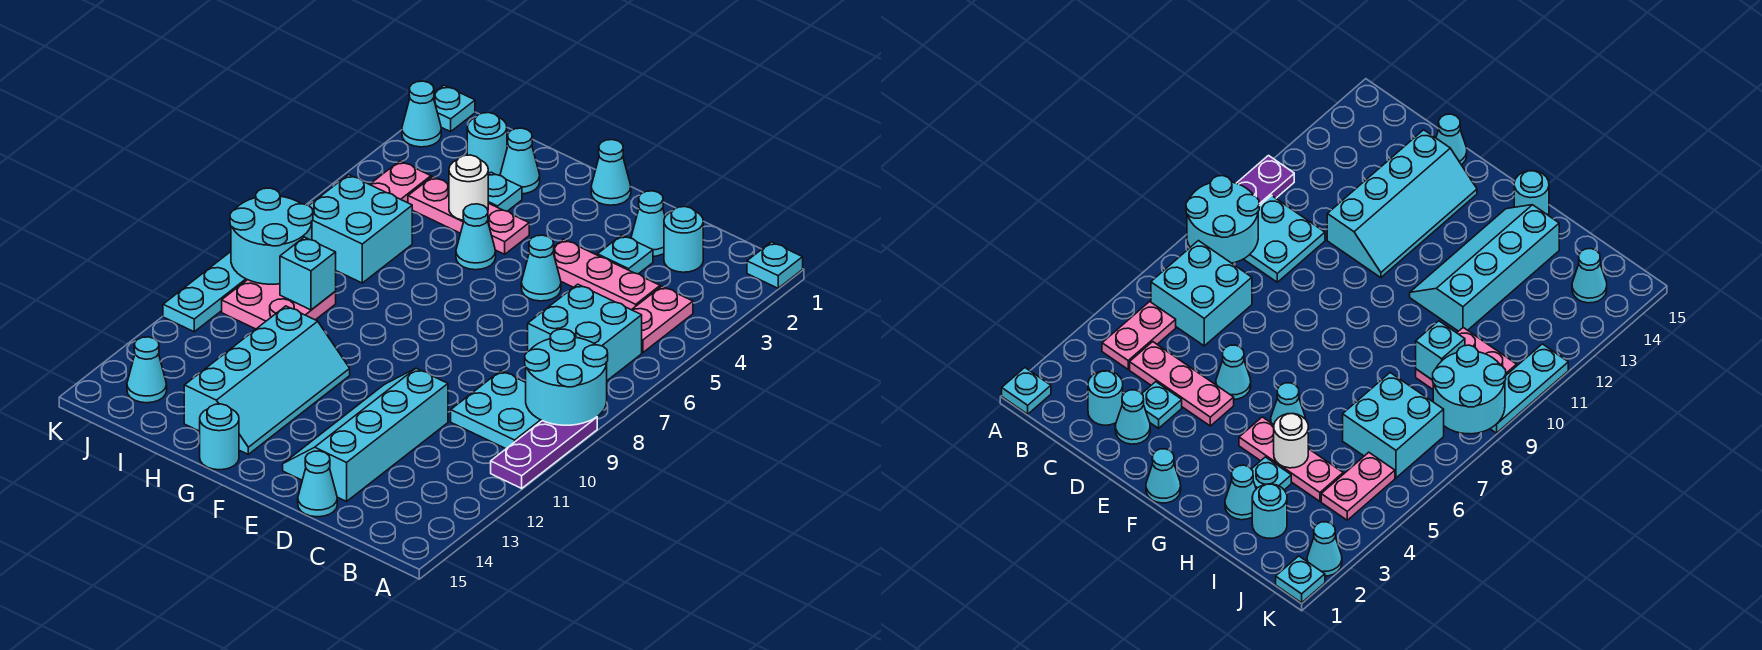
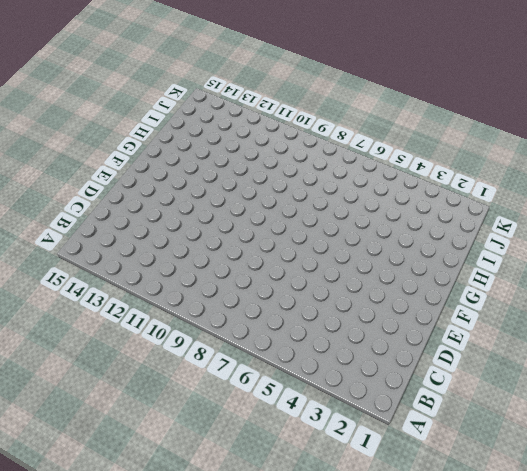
none -> cyan plate A1 level 1
none -> purple plate A9:A11 level 1
none -> pink plate B4:B5 level 1
none -> cyan brick B6:C7 level 1

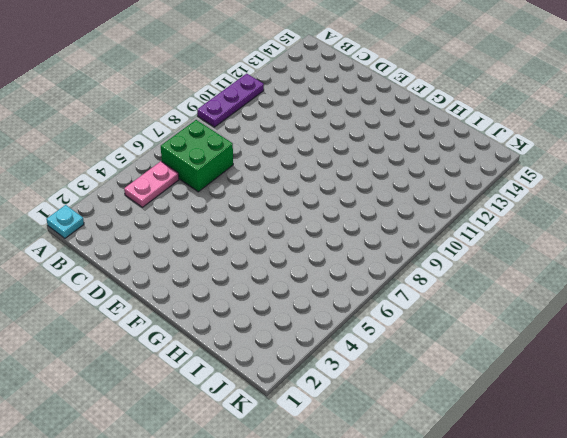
green brick B6:C7 level 1 -> cyan brick B6:C7 level 1
none -> cyan plate B9:C10 level 1
none -> cyan round brick C2 level 1
none -> pink plate C4:E4 level 1
none -> cyan cone D2 level 1

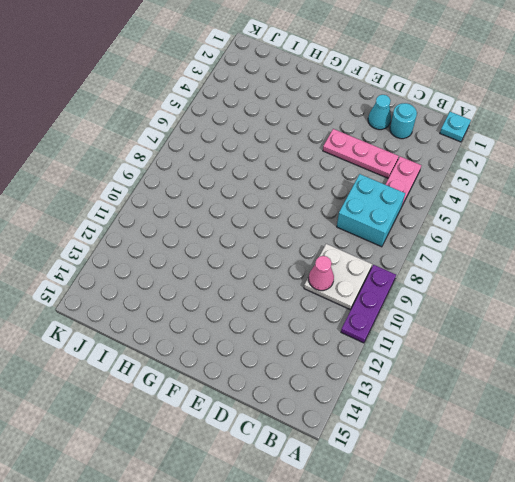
white plate B9:C10 level 1 -> cyan plate B9:C10 level 1
pink cone C10 level 2 -> none
none -> cyan plate D3 level 1
none -> cyan slope D11:E14 level 1 top D
none -> cyan cone D15 level 1
none -> cyan cone E5 level 1

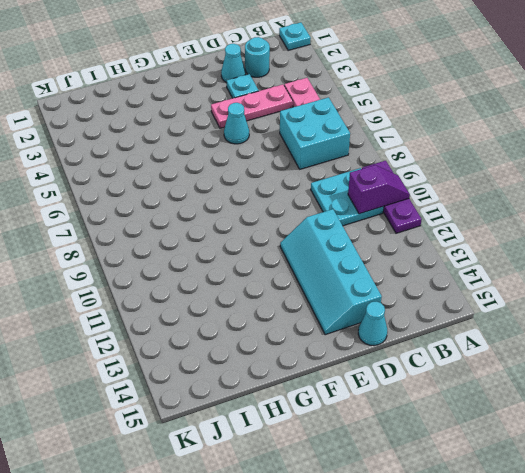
purple slope A10:B10 level 2 top B -> none
none -> cyan cone F1 level 1
none -> pink plate G4:I4 level 1
none -> cyan cone G5 level 1
none -> cyan slope G11:H14 level 1 top H

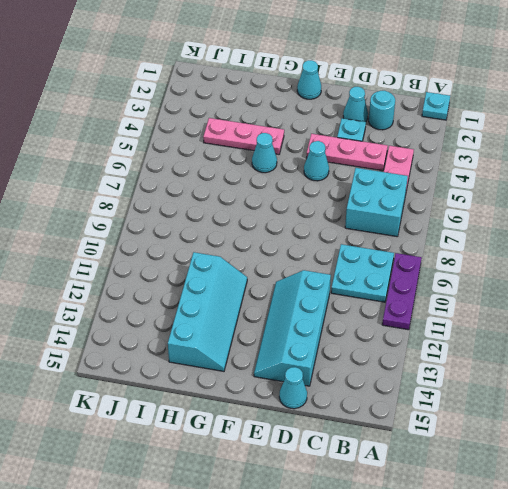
none -> cyan round brick G15 level 1
none -> cyan cone H2 level 1
none -> cyan plate H3 level 1
none -> cyan round brick I2 level 1

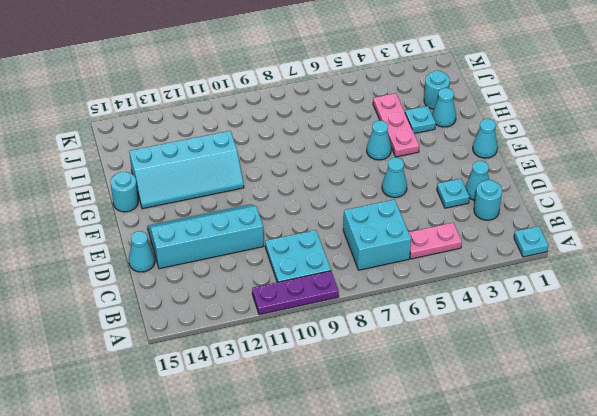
none -> pink plate C4:E4 level 1
none -> cyan brick I6:J7 level 1
none -> pink plate I9:J10 level 1
none -> pink plate J4:J5 level 1

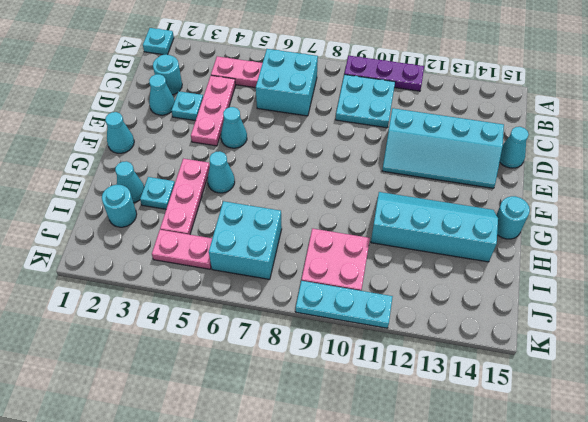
none -> cyan cone J14 level 1
none -> cyan plate K1 level 1
none -> cyan cone K2 level 1
none -> cyan round brick A8:B9 level 2

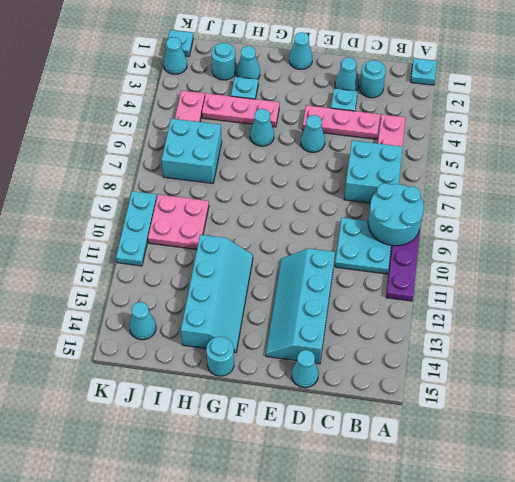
none -> white round brick H4 level 2
none -> cyan brick I9 level 2
none -> cyan round brick J8:K9 level 2

